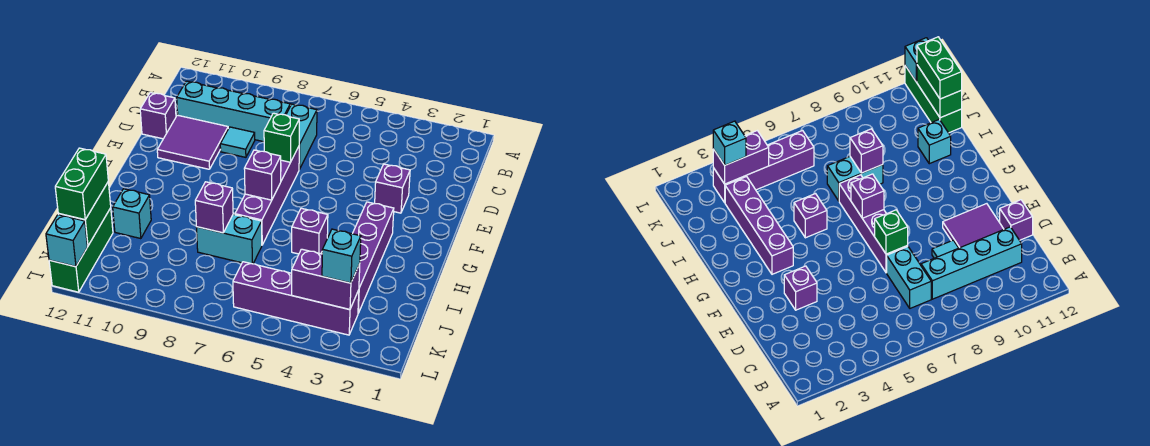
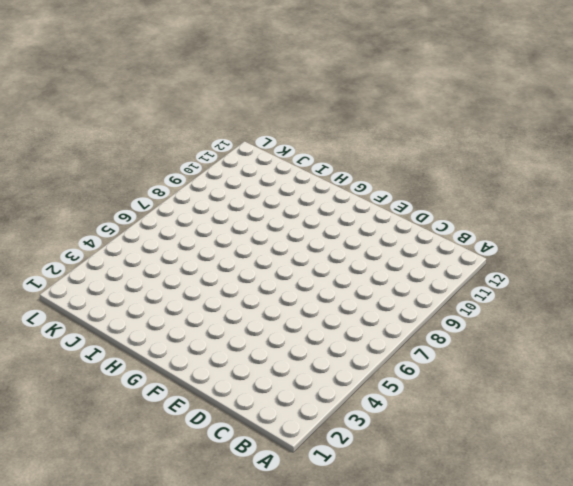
none -> cyan brick C7:D7 level 1
none -> cyan brick C8:C11 level 1
none -> cyan tile D9 level 1

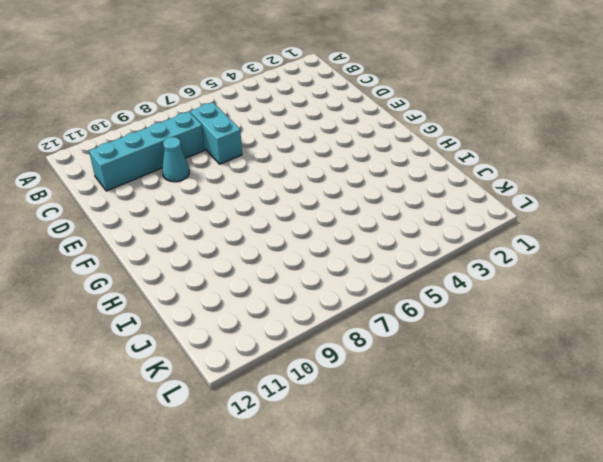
cyan cone D9 level 1 -> cyan tile D9 level 1
none -> purple tile D10:E11 level 1
none -> purple brick D12 level 1
none -> purple brick E3 level 1

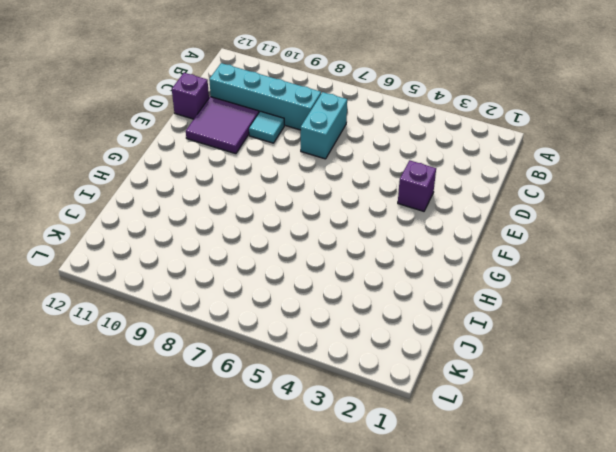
none -> purple brick E7:H7 level 1
none -> purple brick G3:J3 level 1
none -> purple brick H5 level 1

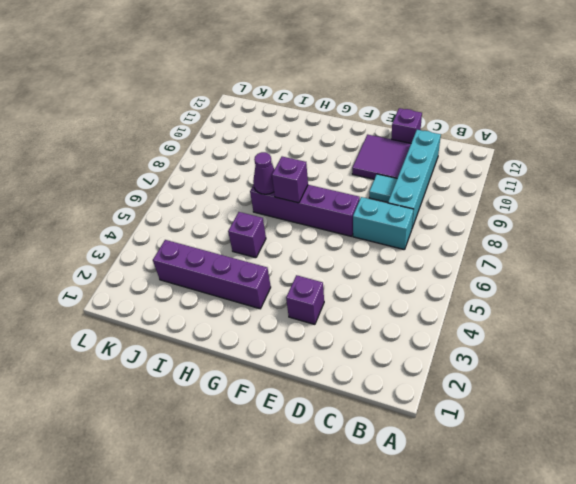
purple cone H7 level 2 -> none
none -> cyan brick I7:I8 level 1
none -> cyan brick I11 level 1
none -> green brick J12:L12 level 1

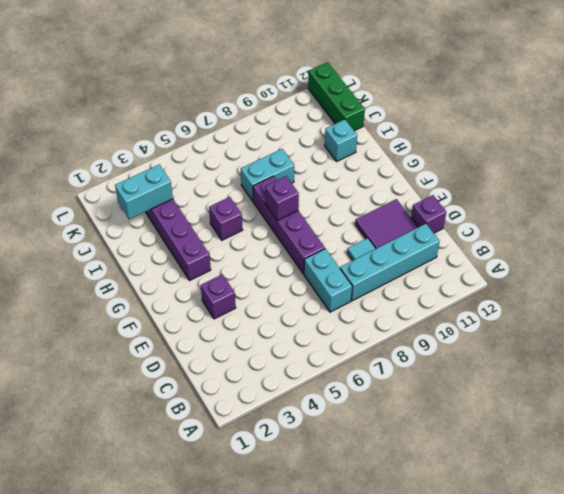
cyan brick J2:J3 level 2 -> none
none -> purple brick K3:K6 level 1
none -> green brick E7 level 2
none -> purple brick I8 level 2

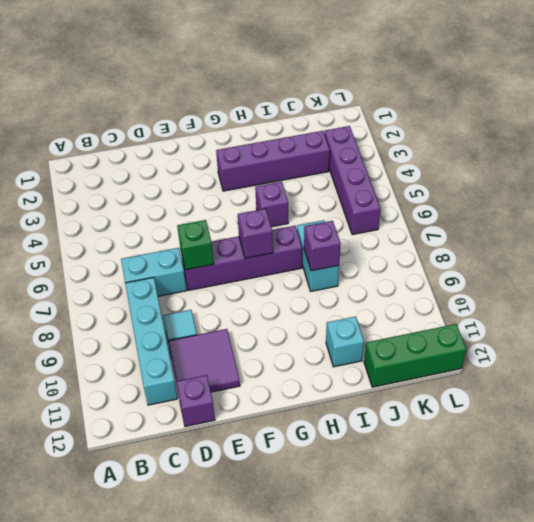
none -> purple brick E3 level 1
none -> green brick J12:K12 level 2
none -> purple brick K3:K4 level 2

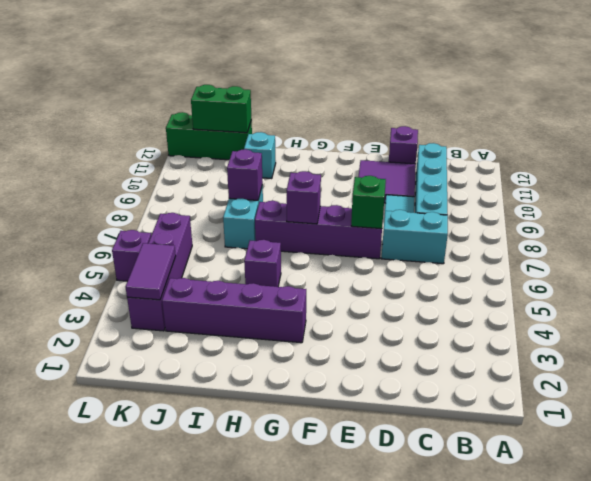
purple tile K3:K4 level 2 -> purple brick K3:K4 level 2
purple brick L5 level 1 -> purple brick E3 level 1
none -> cyan brick L12 level 2
none -> green brick J12:K12 level 3
none -> cyan brick K3 level 3

